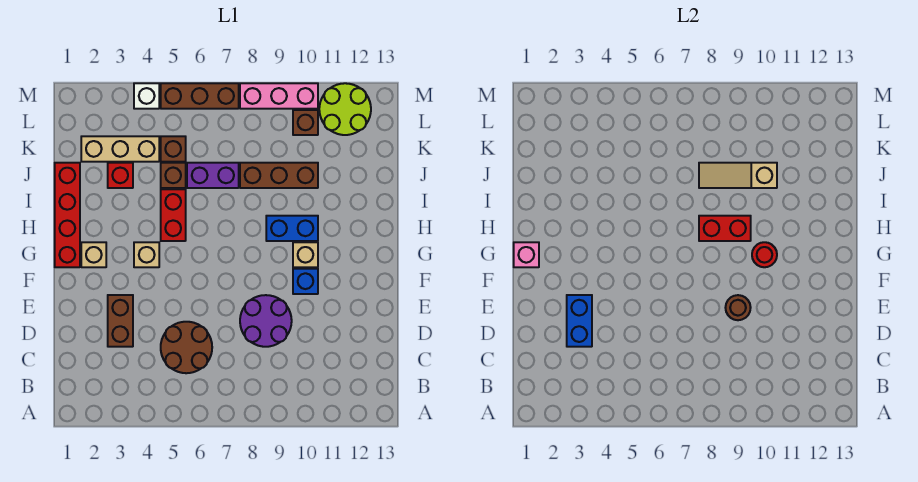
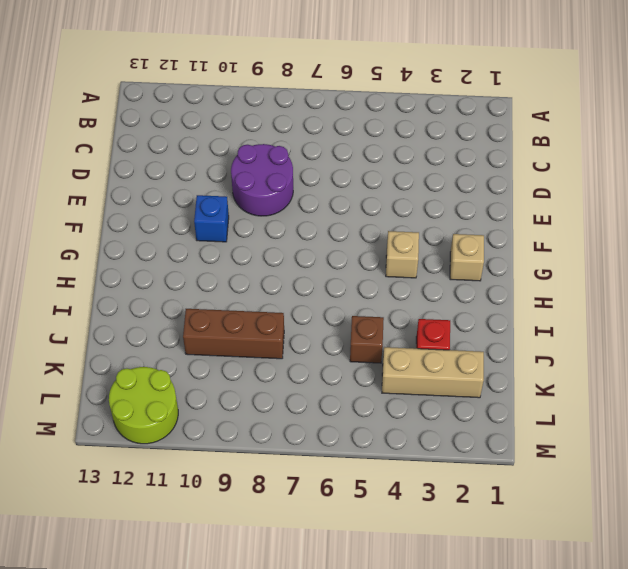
none -> brown round brick C5:D6 level 1
none -> brown brick D3:E3 level 1
none -> red brick G1:J1 level 1

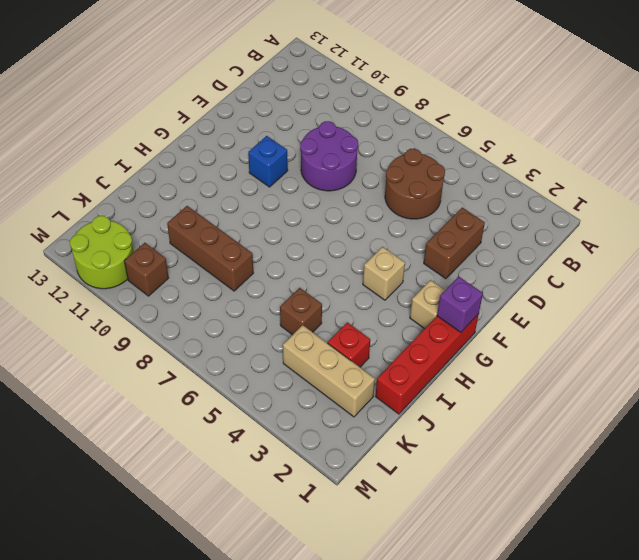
purple brick G1 level 2 -> pink brick G1 level 2
none -> tan brick G10 level 1
none -> red brick H5:I5 level 1
none -> blue brick H9:H10 level 1

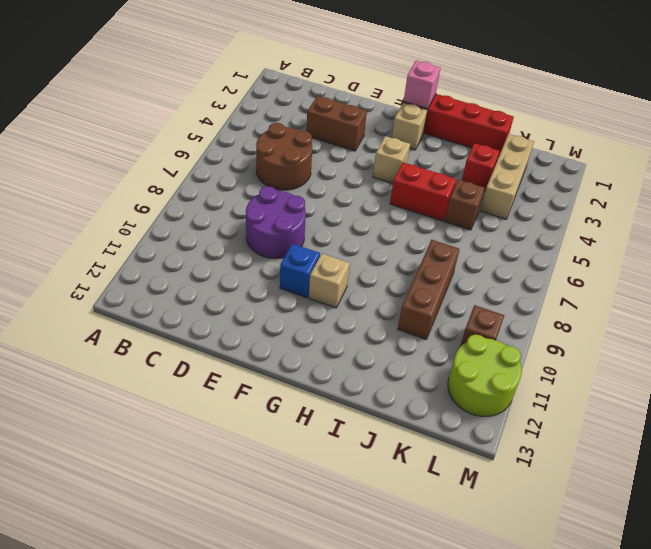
none -> blue brick H9:H10 level 1
none -> purple brick J6:J7 level 1
none -> brown brick K5 level 1

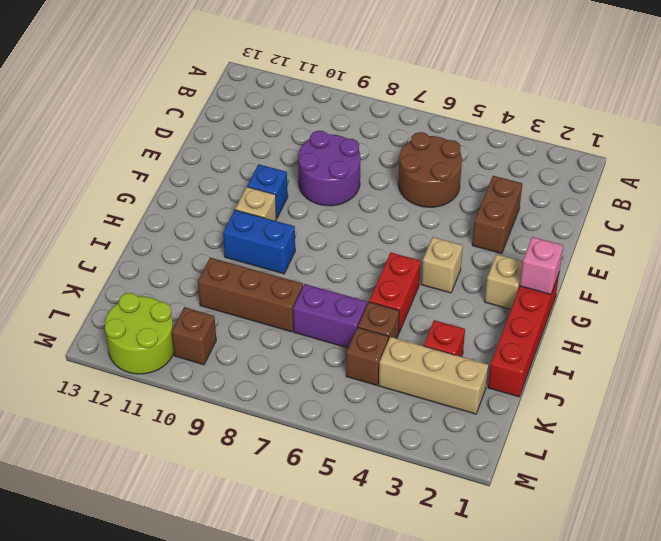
none -> white brick M4 level 1
none -> brown brick M5:M7 level 1
none -> pink brick M8:M10 level 1

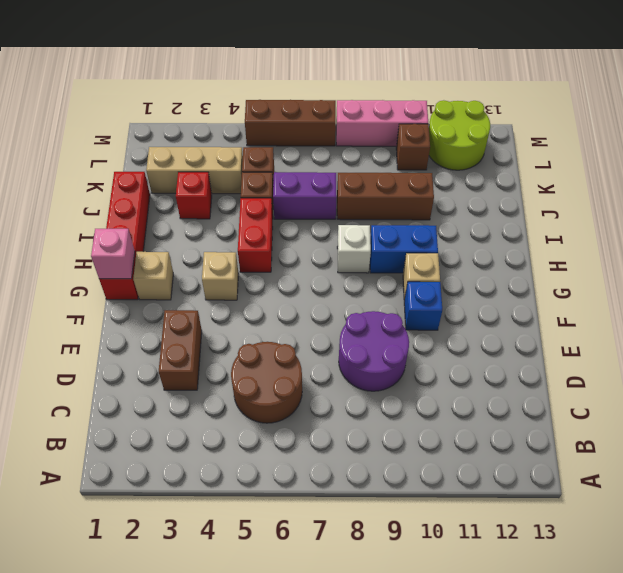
white brick H8 level 1 -> white brick M4 level 1
none -> blue brick D3:E3 level 2
none -> brown round brick E9 level 2
none -> red round brick G10 level 2

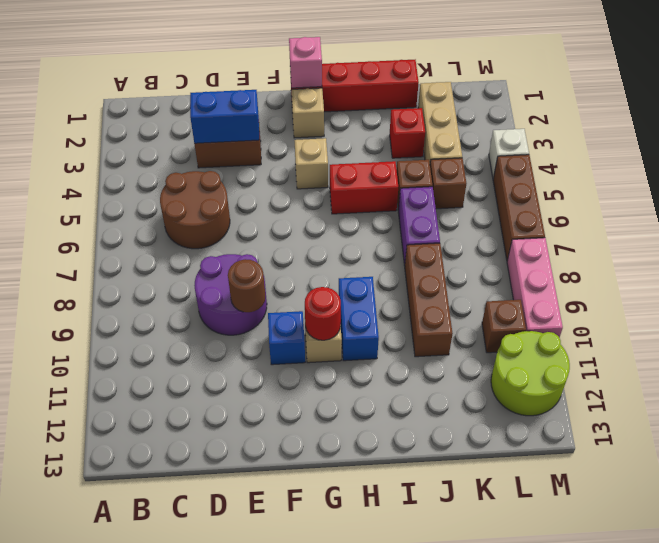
none -> red brick H8:H9 level 2
none -> tan slope J8:J10 level 2 top 10

